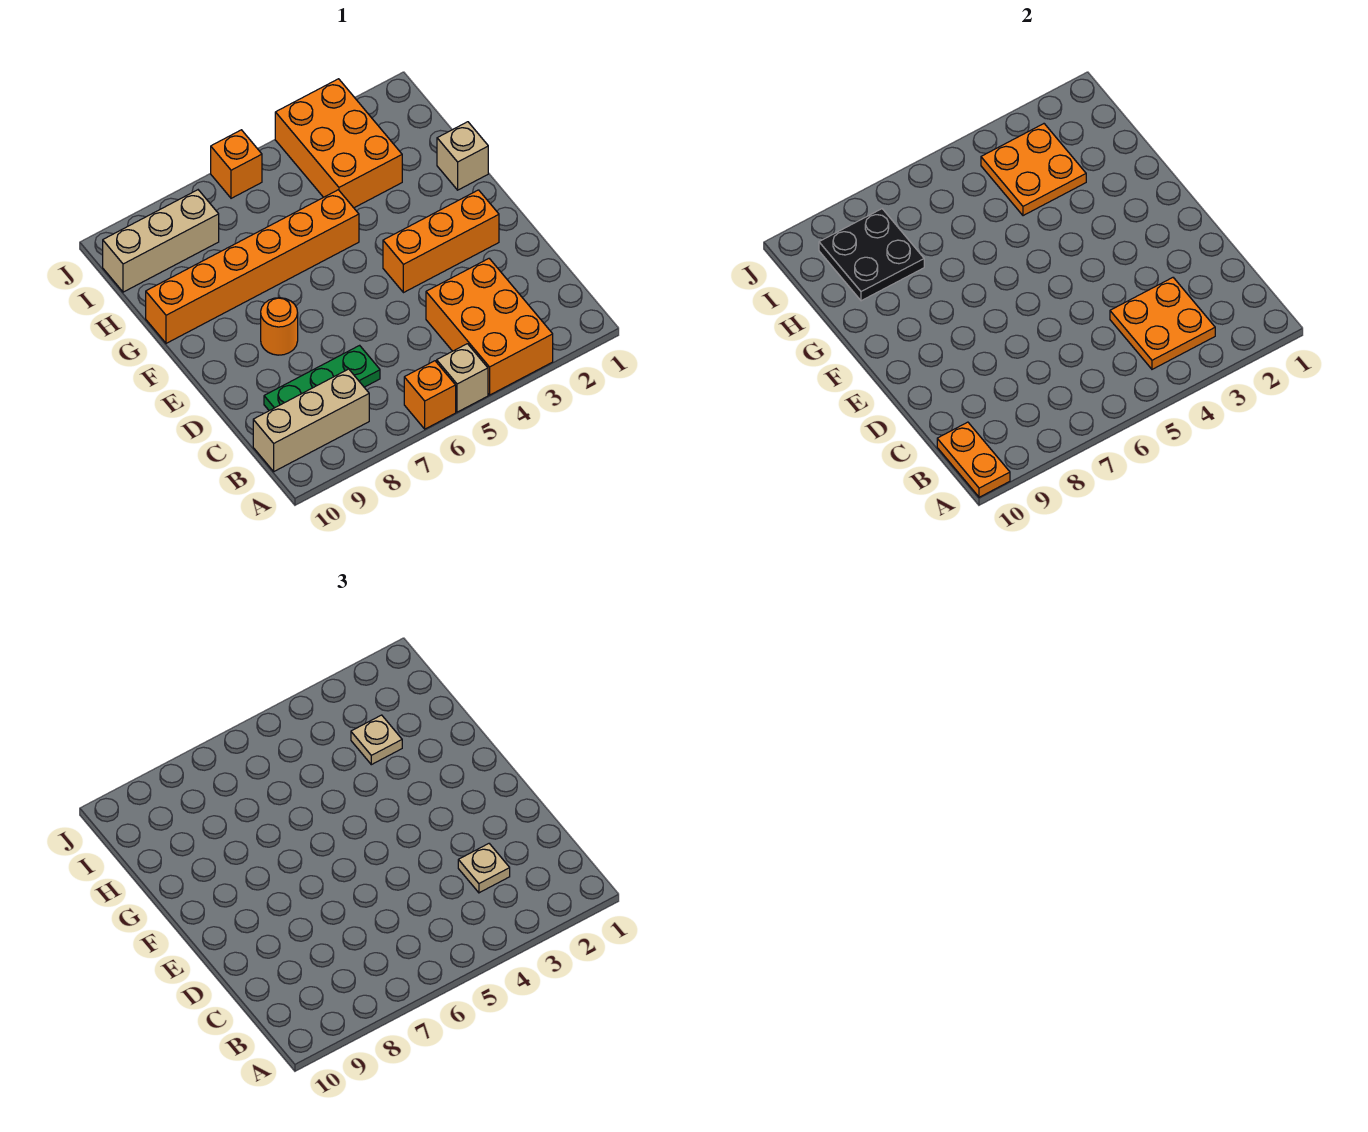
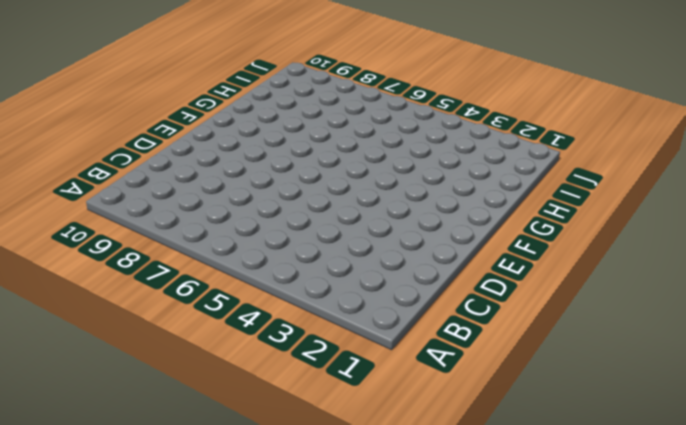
none -> orange brick A3:C4 level 1
none -> tan brick A5 level 1
none -> orange brick A6 level 1

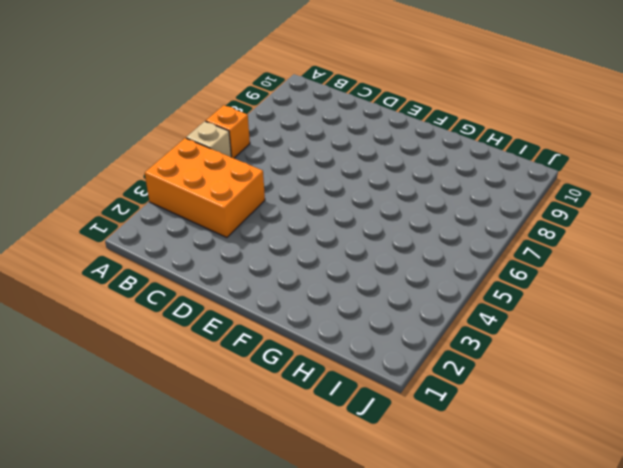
none -> tan brick B8:B10 level 1
none -> green plate C7:C9 level 1
none -> orange brick E2:E4 level 1

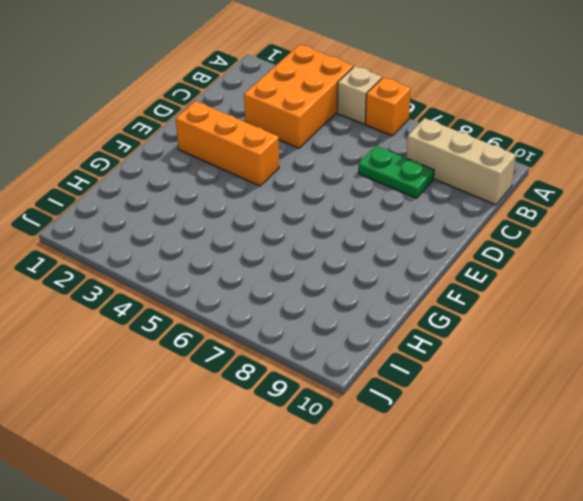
green plate C7:C8 level 1 -> green plate C7:C9 level 1
none -> orange round brick E8 level 1
none -> tan brick G1 level 1
none -> orange brick G5:G10 level 1

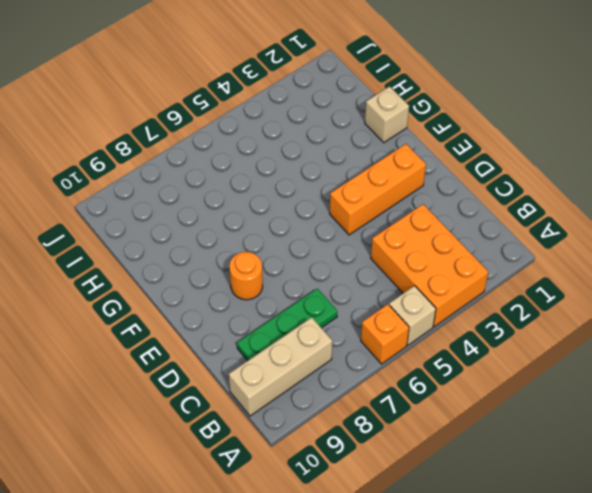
none -> orange brick G5:G10 level 1
none -> orange brick H3:J4 level 1
none -> tan brick I8:I10 level 1

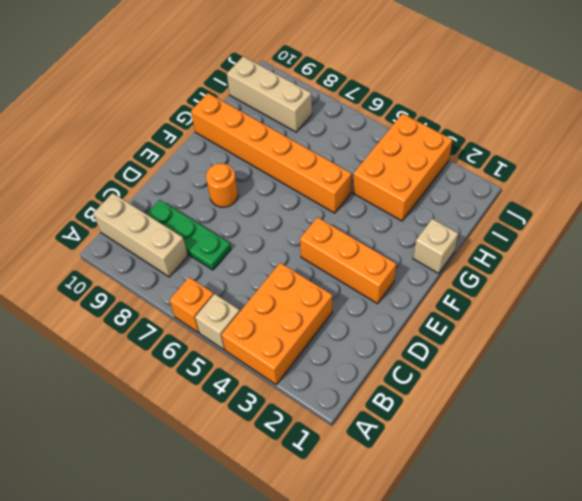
none -> orange brick J6 level 1
none -> orange plate A10:B10 level 2
none -> orange plate B3:C4 level 2

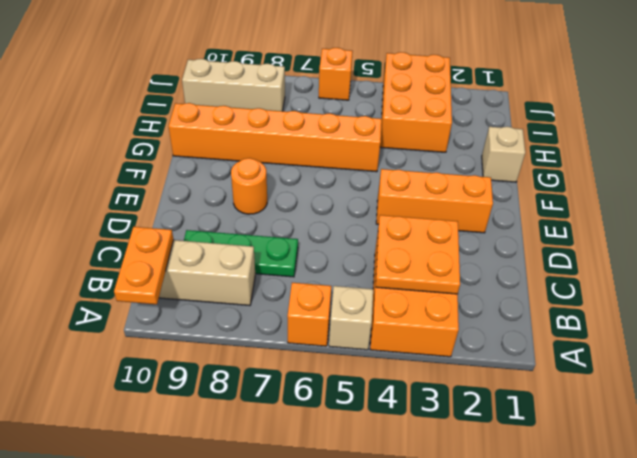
none -> orange plate H3:I4 level 2
none -> black plate H8:I9 level 2
none -> tan plate C3 level 3

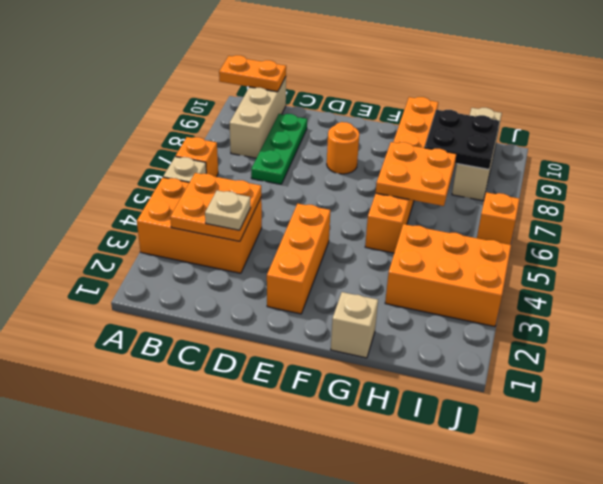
orange plate G6:H7 level 2 -> orange plate H3:I4 level 2
none -> tan plate H3 level 3

